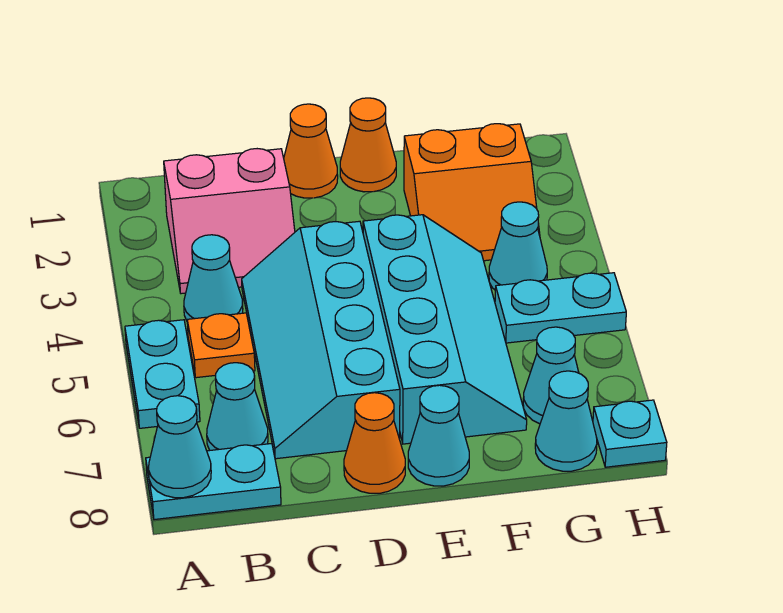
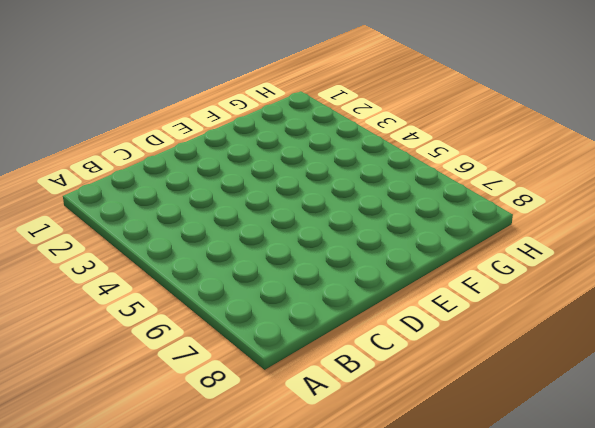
none -> cyan plate A5:A6 level 1
none -> cyan plate A8:B8 level 1
none -> pink slope B2:C3 level 1 top 2

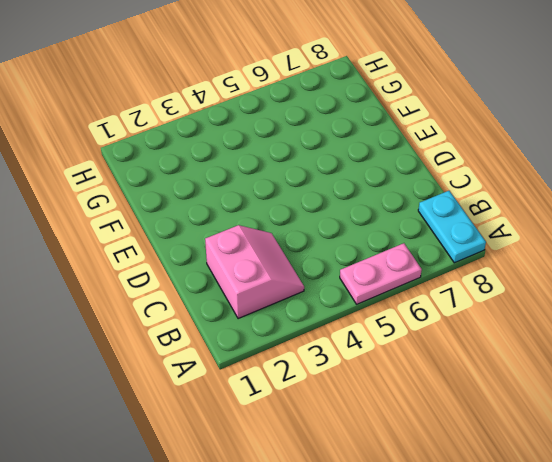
pink plate A5:A6 level 1 -> cyan plate A5:A6 level 1
none -> cyan cone B4 level 1
none -> orange plate B5 level 1
none -> cyan cone B7 level 1

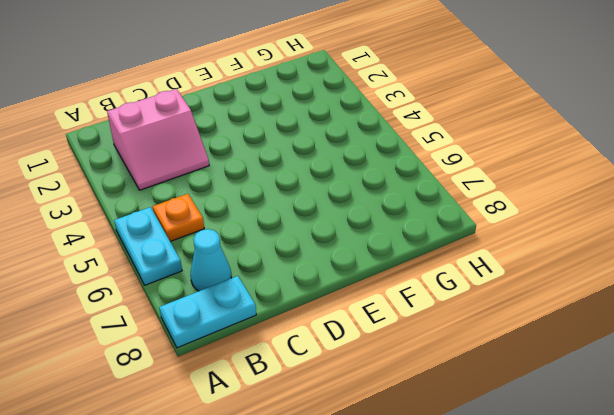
none -> cyan cone B4 level 1
none -> cyan slope C4:D7 level 1 top D
none -> orange cone D1 level 1

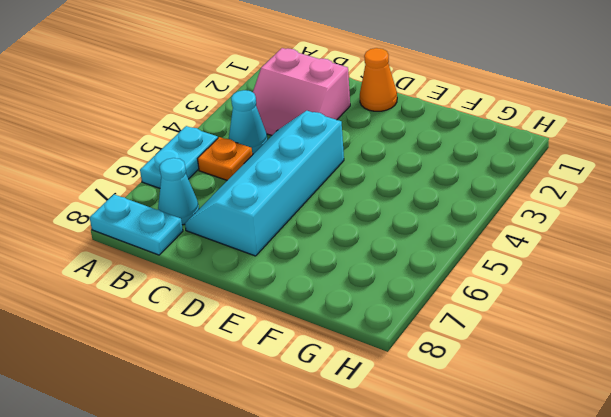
none -> orange cone D8 level 1
none -> orange cone E1 level 1
none -> cyan slope E4:F7 level 1 top E

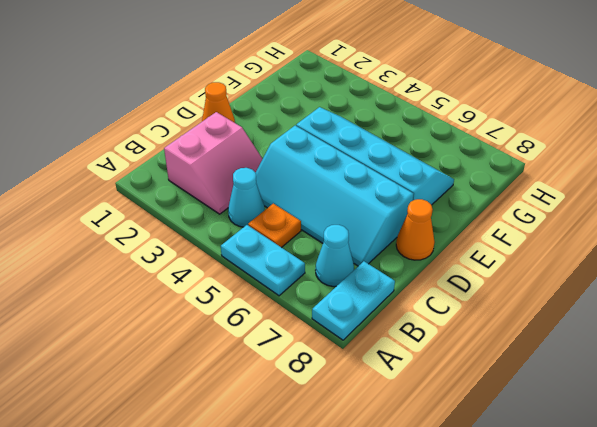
none -> orange cone E1 level 1
none -> cyan cone E8 level 1
none -> orange slope F2:G3 level 1 top 2

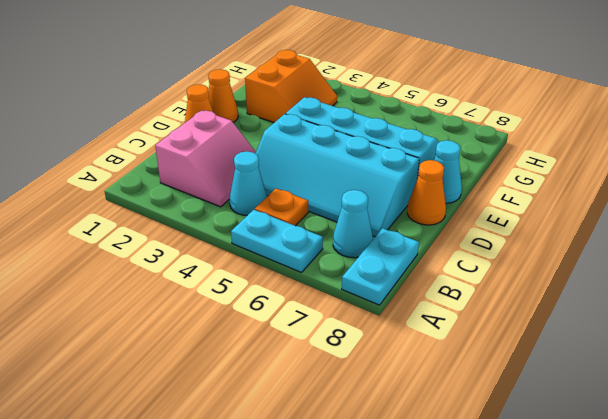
none -> cyan cone G4 level 1
none -> cyan plate G5:H5 level 1
none -> cyan cone G7 level 1

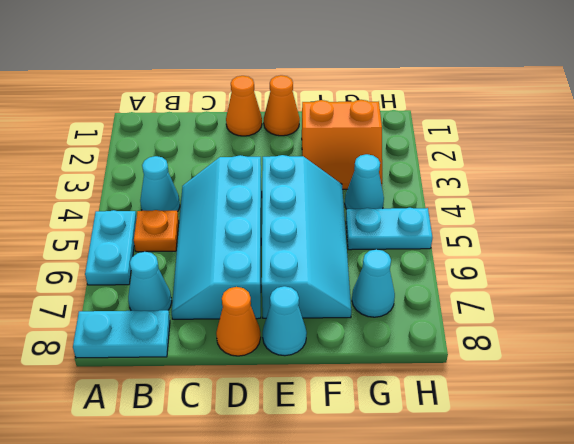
none -> pink slope B2:C3 level 1 top 2
none -> cyan cone G8 level 1
none -> cyan plate H8 level 1

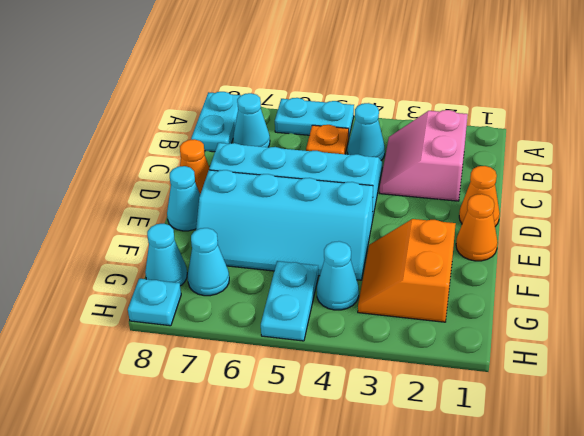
none -> cyan cone A8 level 2

